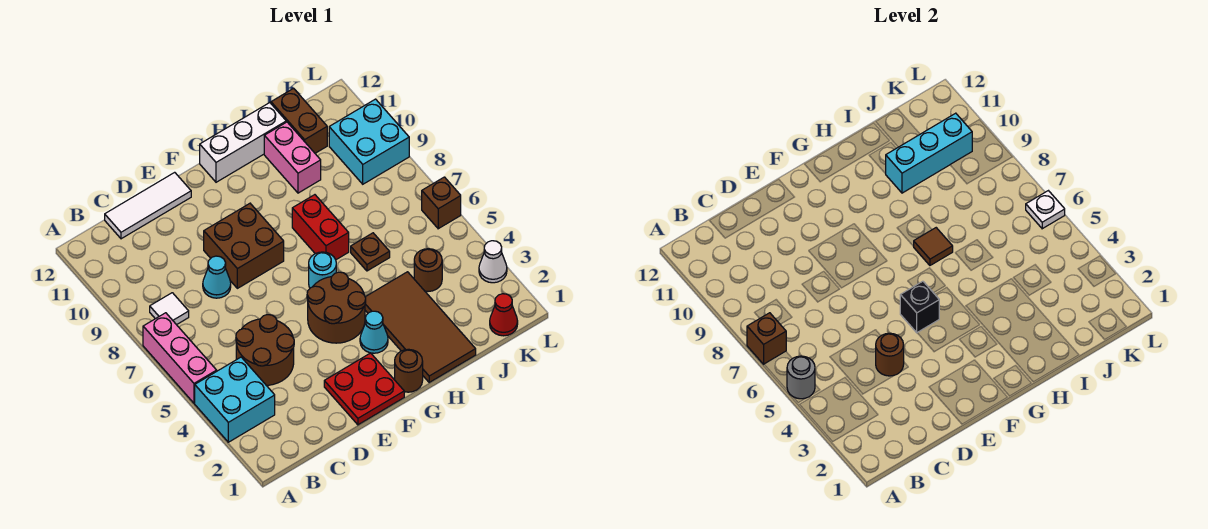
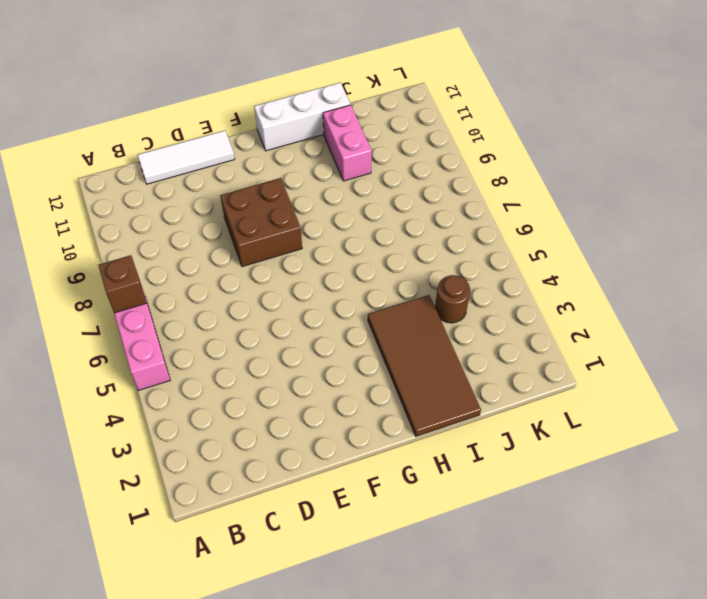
none -> cyan brick A3:B4 level 1
none -> white tile B8 level 1
none -> brown round brick C4:D5 level 1
none -> cyan cone D8 level 1

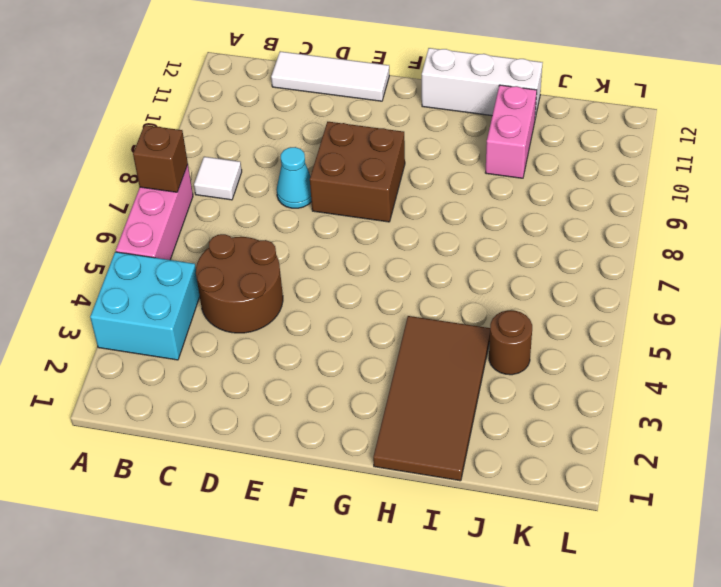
none -> red plate E1:F2 level 1
none -> brown round brick F4:G5 level 1
none -> brown round brick G1 level 1
none -> cyan cone G3 level 1

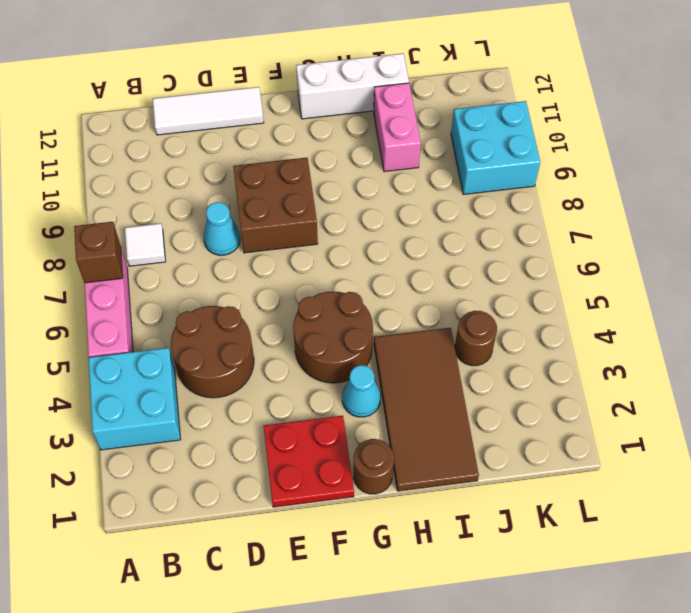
none -> cyan round brick G6 level 1
none -> red brick H7:H8 level 1
none -> brown plate I6 level 1
none -> brown brick J11:J12 level 1

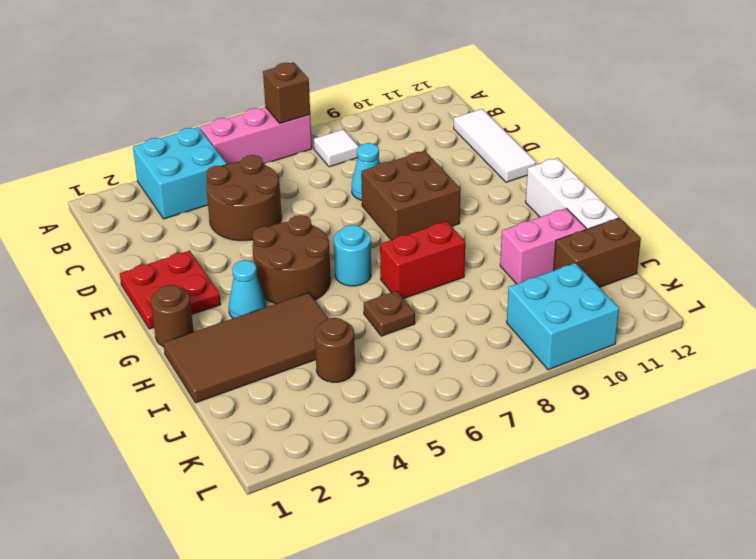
none -> red cone K1 level 1
none -> white cone L3 level 1
none -> brown brick L6 level 1
none -> grey round brick A5 level 2

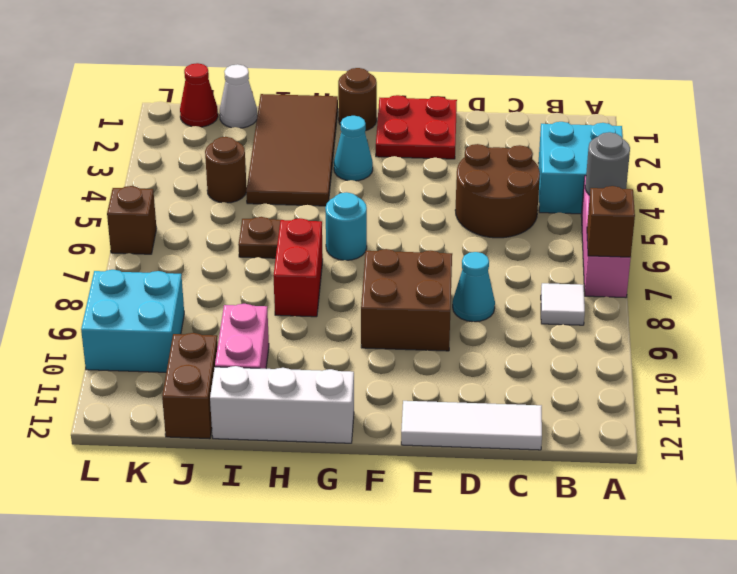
white cone J1 level 1 -> white cone L3 level 1
none -> brown round brick F4:G5 level 1
none -> brown round brick D4 level 2
none -> black brick F5 level 2
none -> brown tile H7 level 2

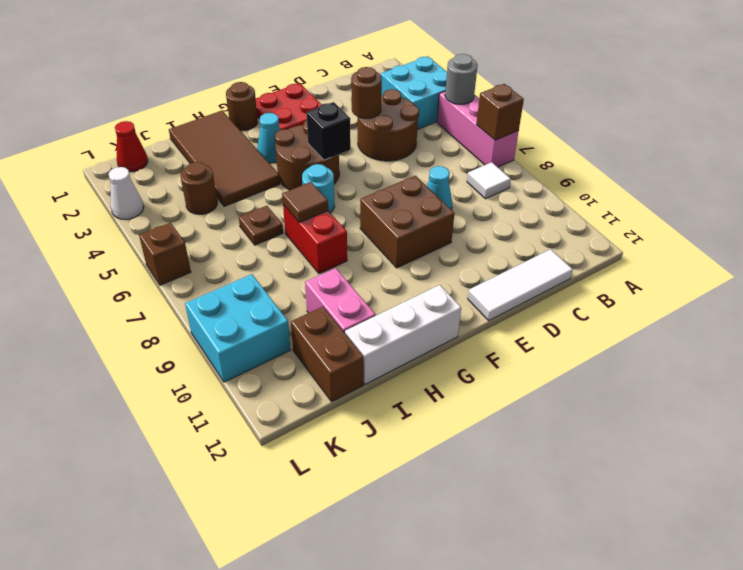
none -> cyan brick I10:K10 level 2
none -> white plate L6 level 2

